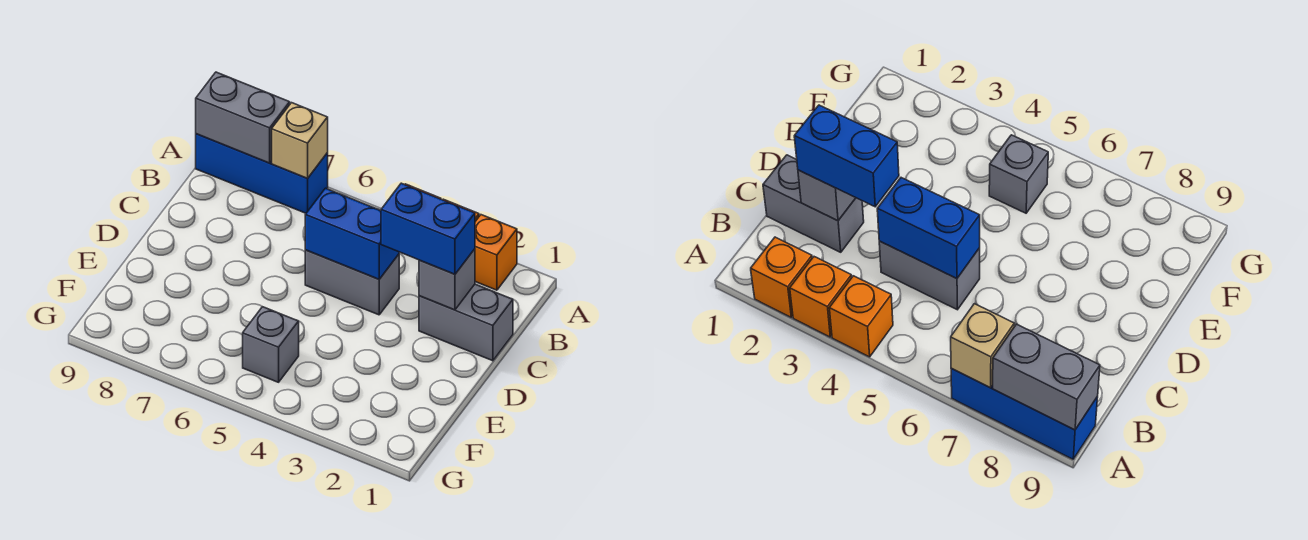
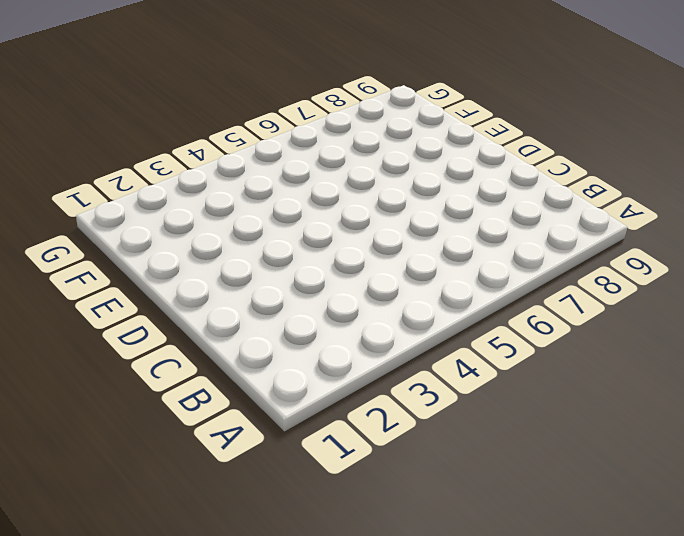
none -> orange brick A2 level 1
none -> orange brick A3 level 1
none -> orange brick A4 level 1

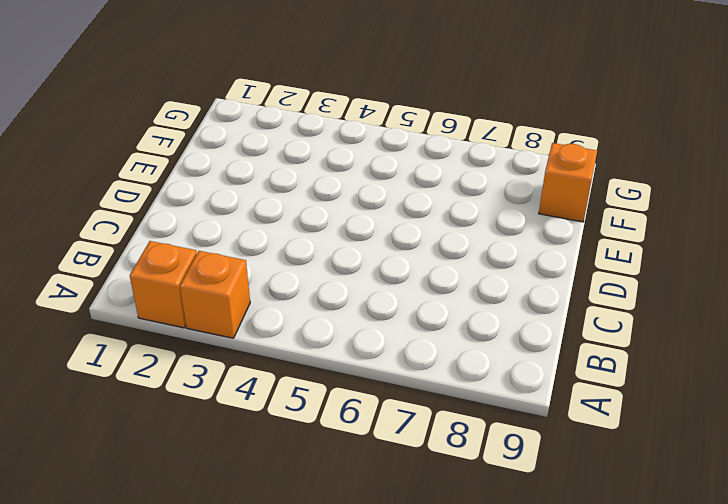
orange brick F9 level 1 -> orange brick A4 level 1
none -> blue brick A7:A9 level 1
none -> grey brick C1:C2 level 1
none -> grey brick C4:C5 level 1

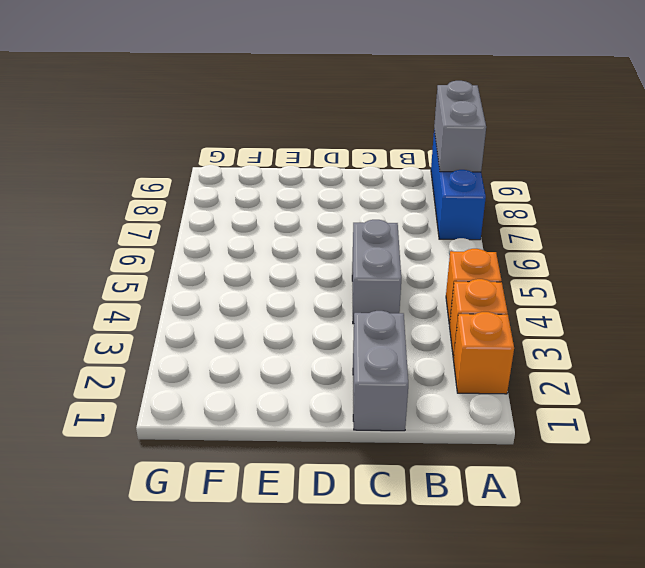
none -> grey brick F5 level 1
none -> tan brick A7 level 2
none -> grey brick C2 level 2

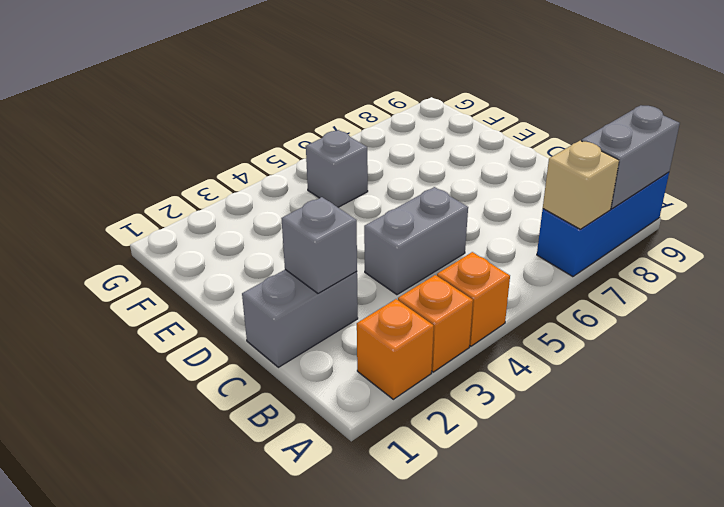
none -> blue brick C4:C5 level 2
none -> blue brick C2:C3 level 3

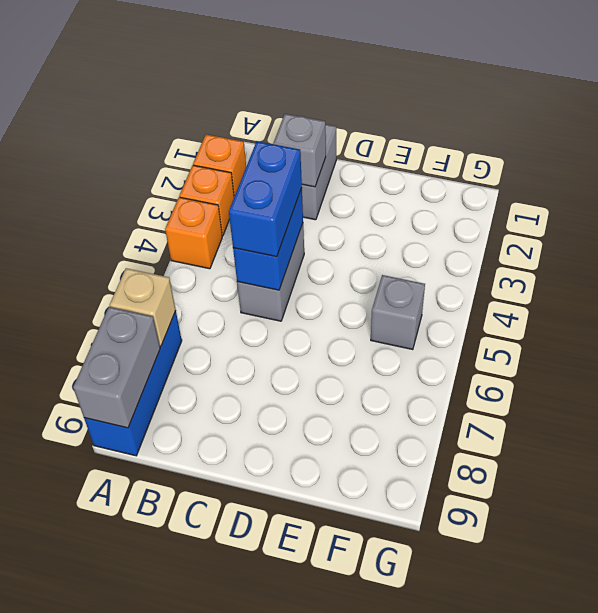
blue brick C4:C5 level 3 -> blue brick C2:C3 level 3

